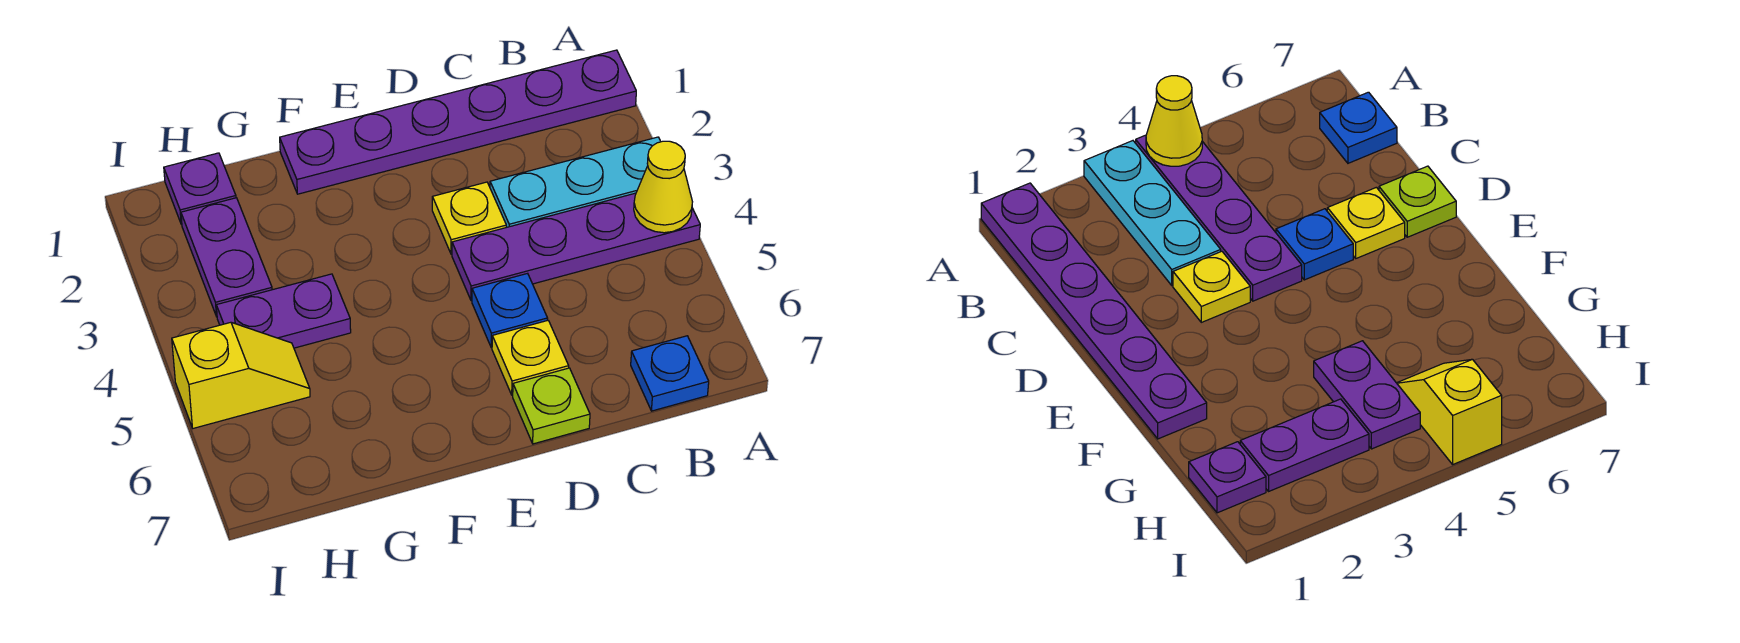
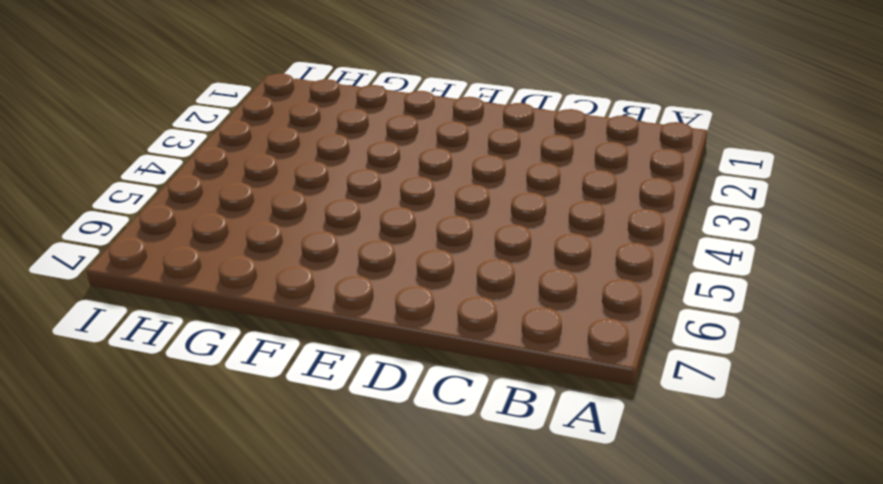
none -> purple plate A1:F1 level 1
none -> cyan plate A3:C3 level 1
none -> purple plate A4:D4 level 1

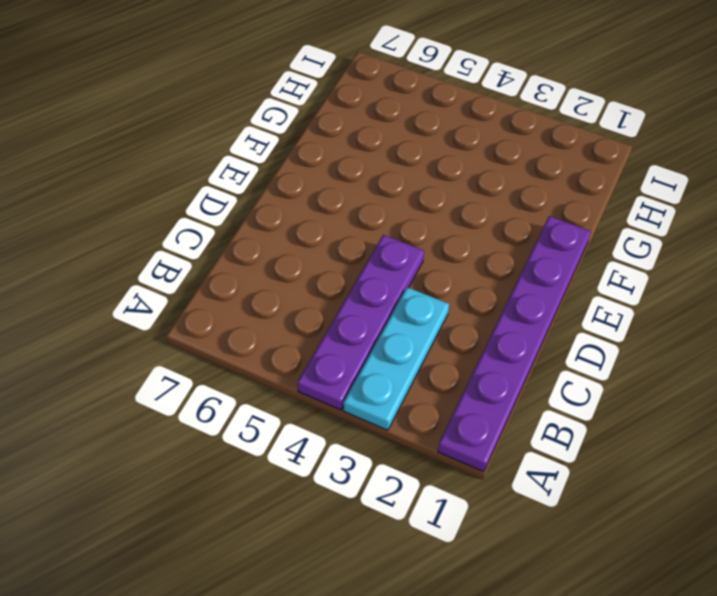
none -> blue plate B7 level 1
none -> yellow plate D3 level 1
none -> blue plate D5 level 1

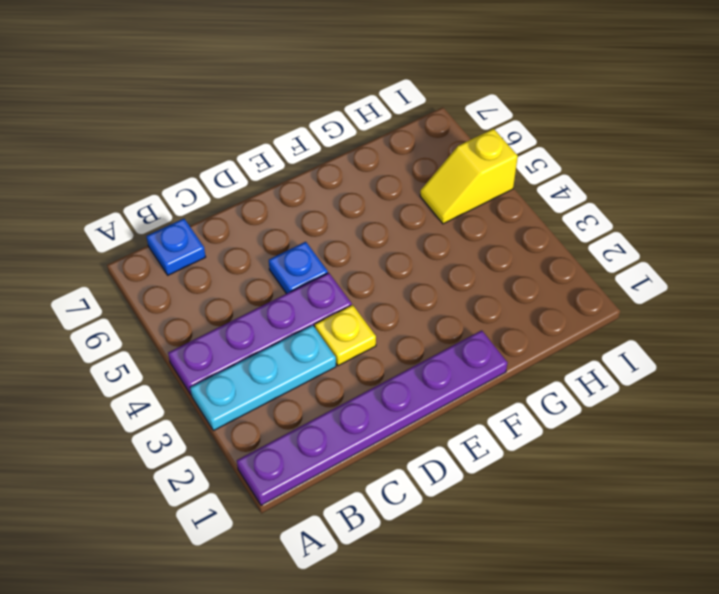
none -> yellow plate D6 level 1
none -> lime plate D7 level 1
none -> purple plate G4:H4 level 1

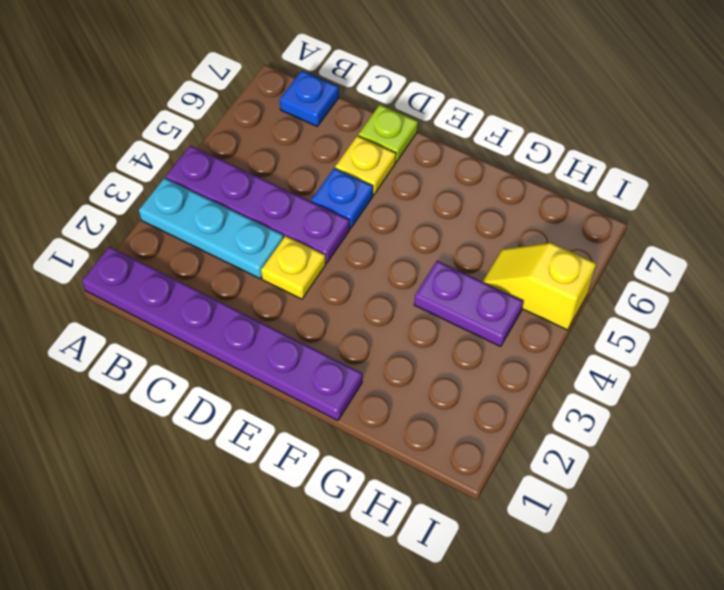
none -> purple plate H1 level 1
none -> purple plate H2:H3 level 1
none -> yellow cone A4 level 2

